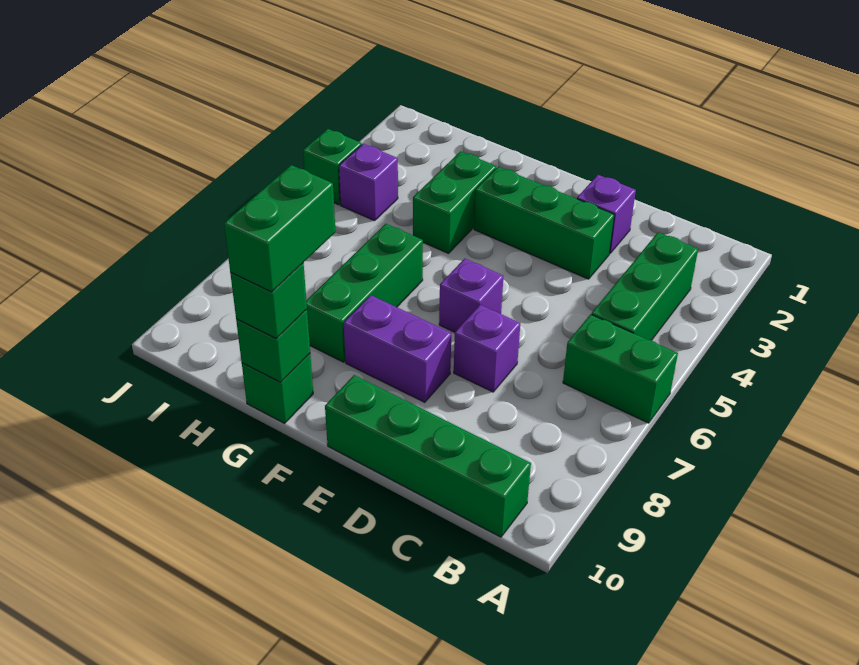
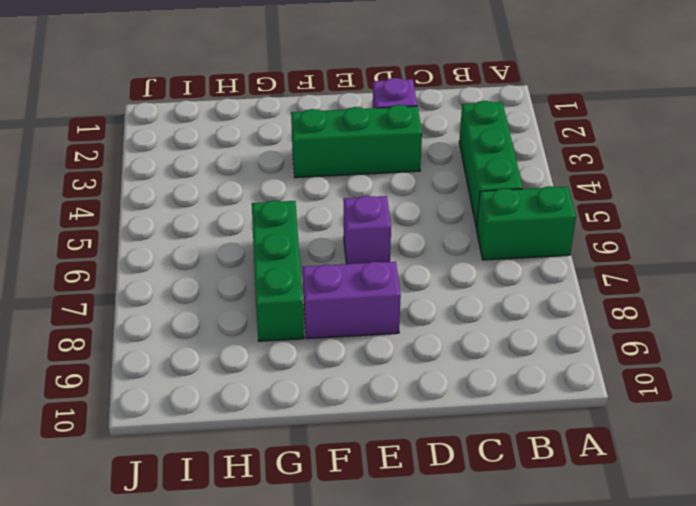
none -> green brick B10:E10 level 1
none -> purple brick D7 level 1
none -> green brick G3:G4 level 1

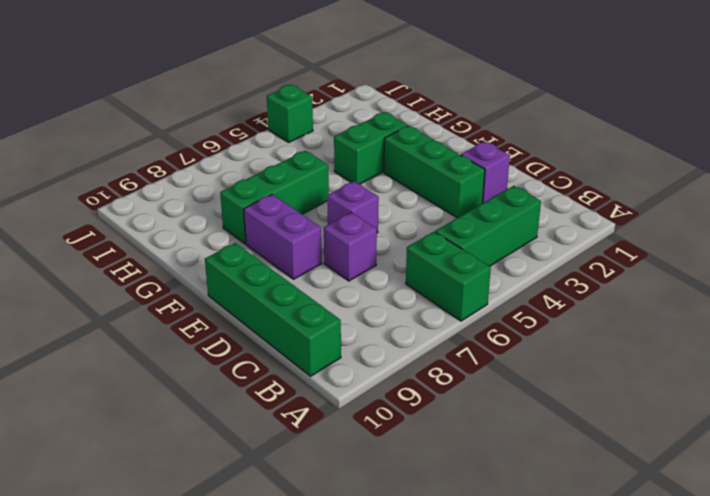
none -> green brick G10 level 1
none -> purple brick I4 level 1
none -> green brick G10 level 2

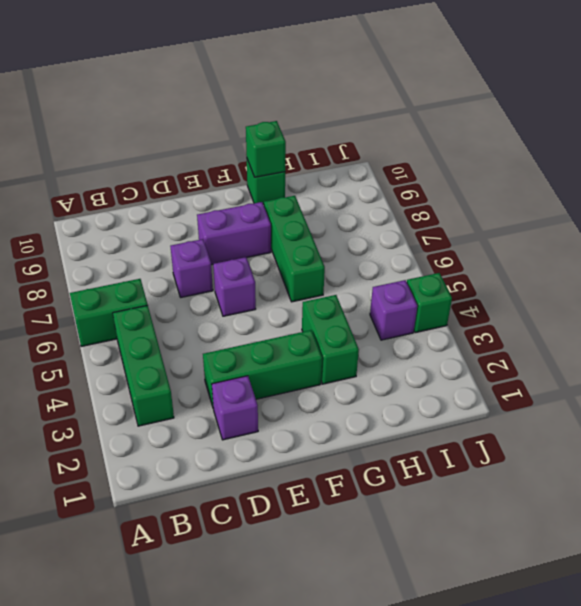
none -> green brick B10:E10 level 1
none -> green brick G10 level 3
none -> green brick G9:G10 level 4

